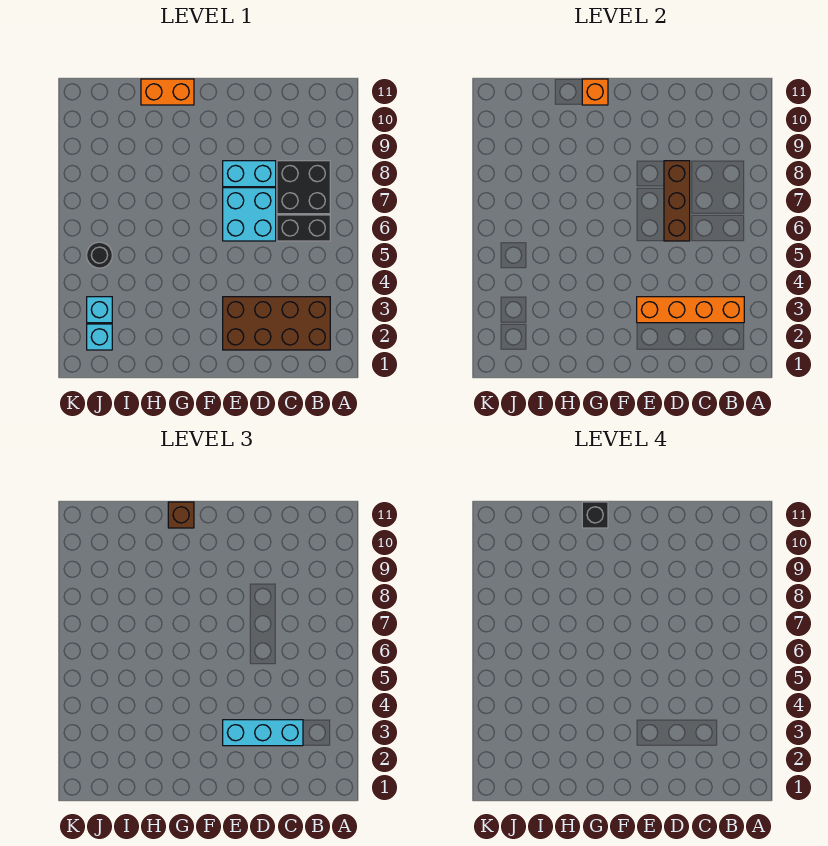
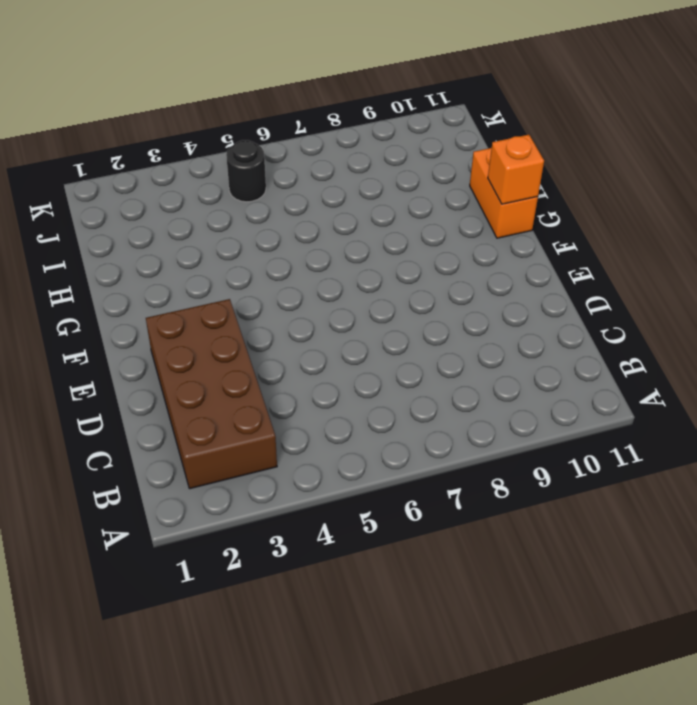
none -> black brick B6:C6 level 1
none -> black brick B7:C8 level 1
none -> cyan brick D6:E7 level 1

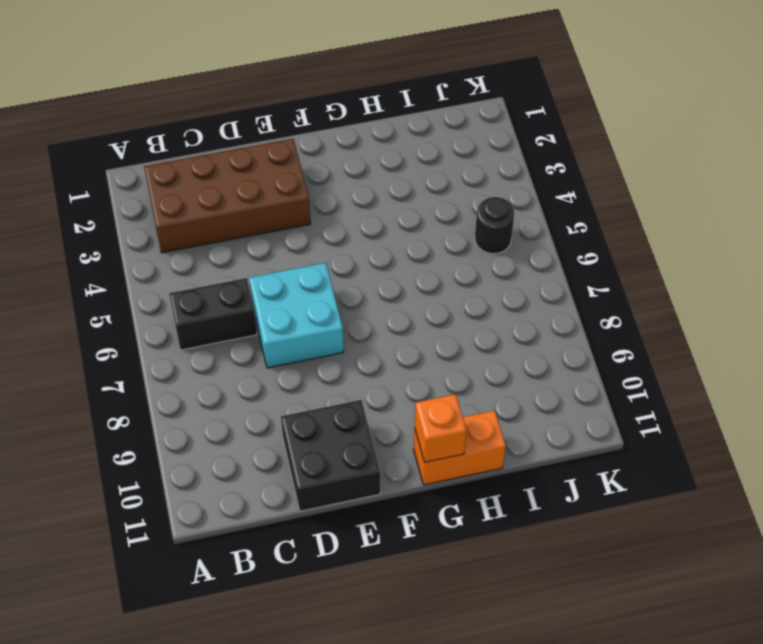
black brick D10:E11 level 1 -> black brick B7:C8 level 1
none -> cyan brick D8:E8 level 1
none -> cyan brick J2 level 1
none -> cyan brick J3 level 1

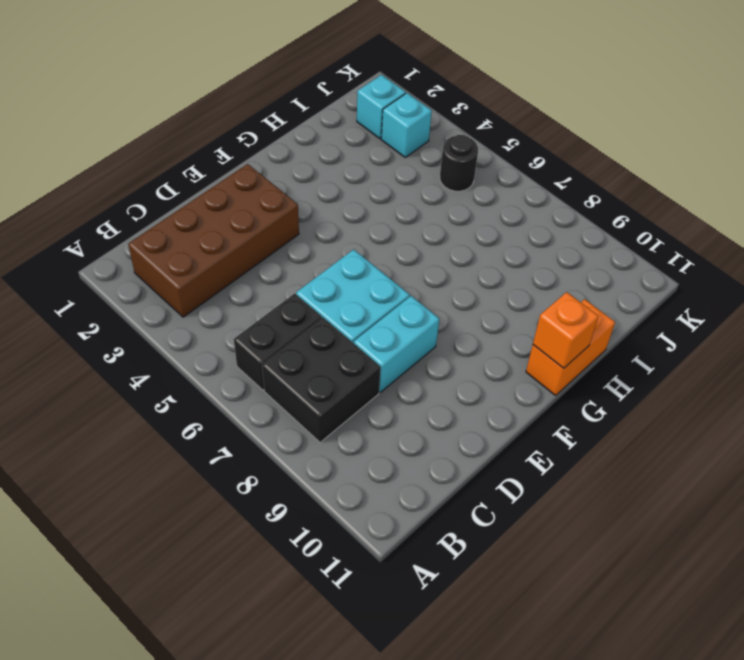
none -> orange brick B3:E3 level 2
none -> brown brick D6:D8 level 2
none -> cyan brick C3:E3 level 3

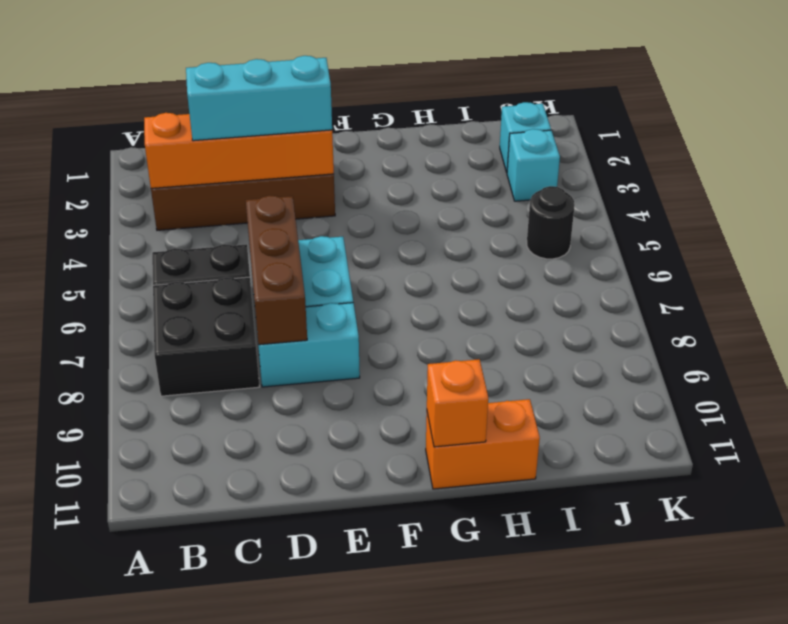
none -> brown brick G11 level 3
none -> black brick G11 level 4

